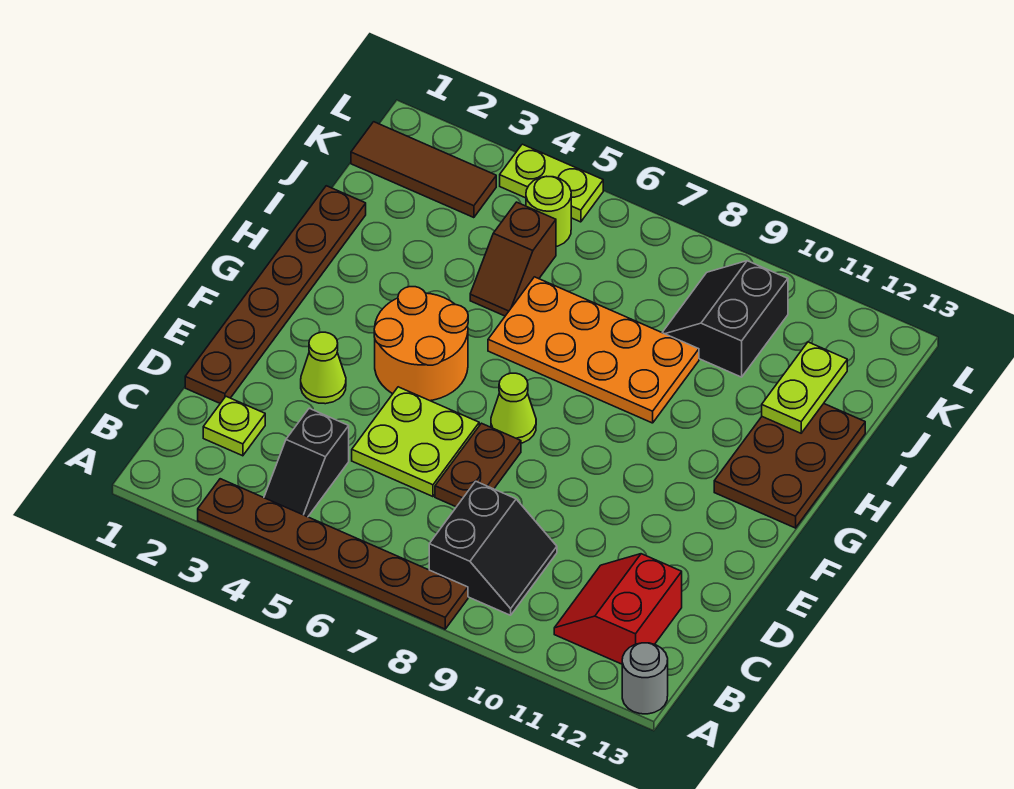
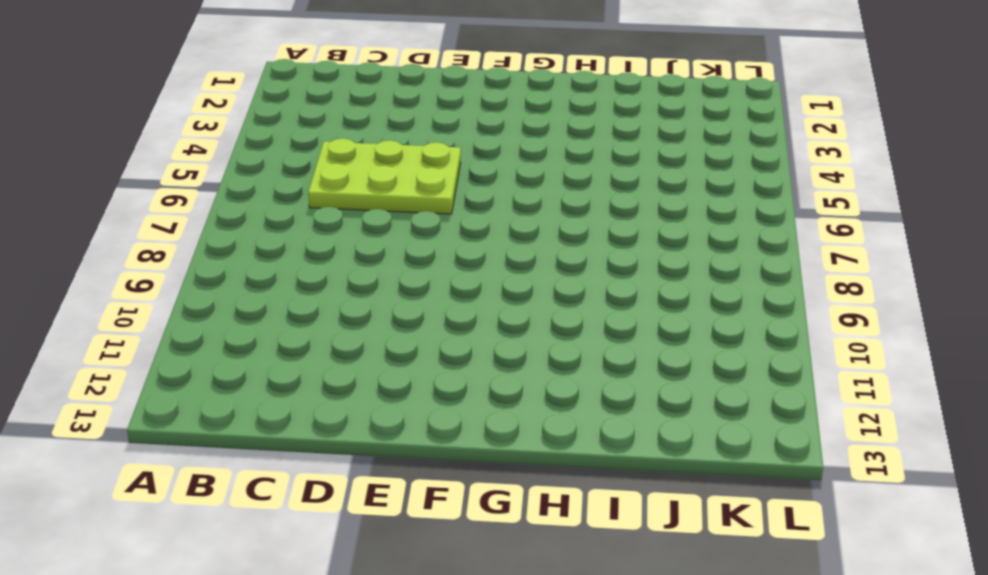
lime plate C5:E6 level 1 -> lime plate D5:E6 level 1
none -> brown plate A3:A8 level 1
none -> grey round brick A13 level 1
none -> black slope B4:C4 level 1 top C

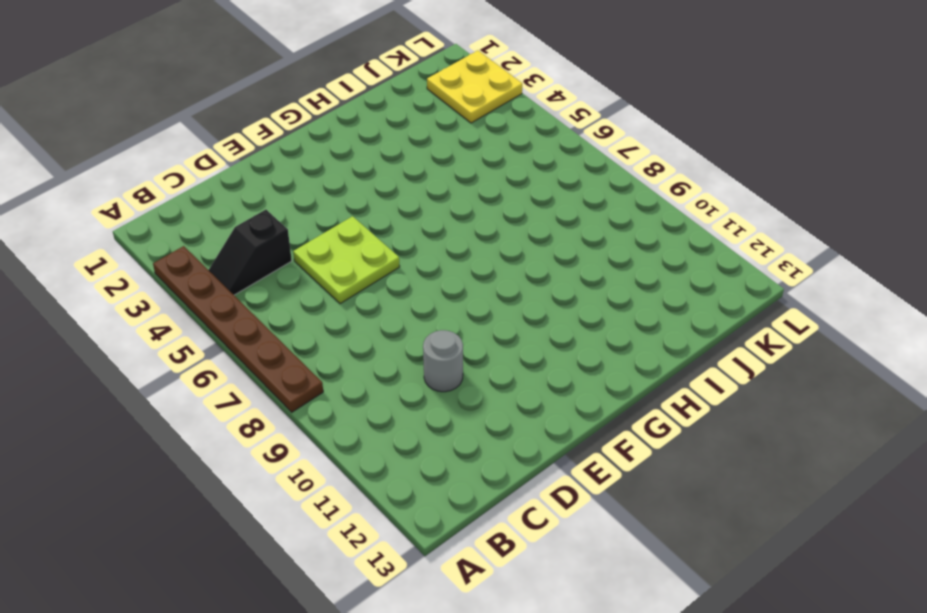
grey round brick D10 level 1 -> grey round brick A13 level 1
yellow plate K2:L3 level 1 -> brown tile K1:K3 level 1
none -> black slope B8:C9 level 1 top 8
none -> red slope B11:C12 level 1 top 12
none -> lime plate C2 level 1

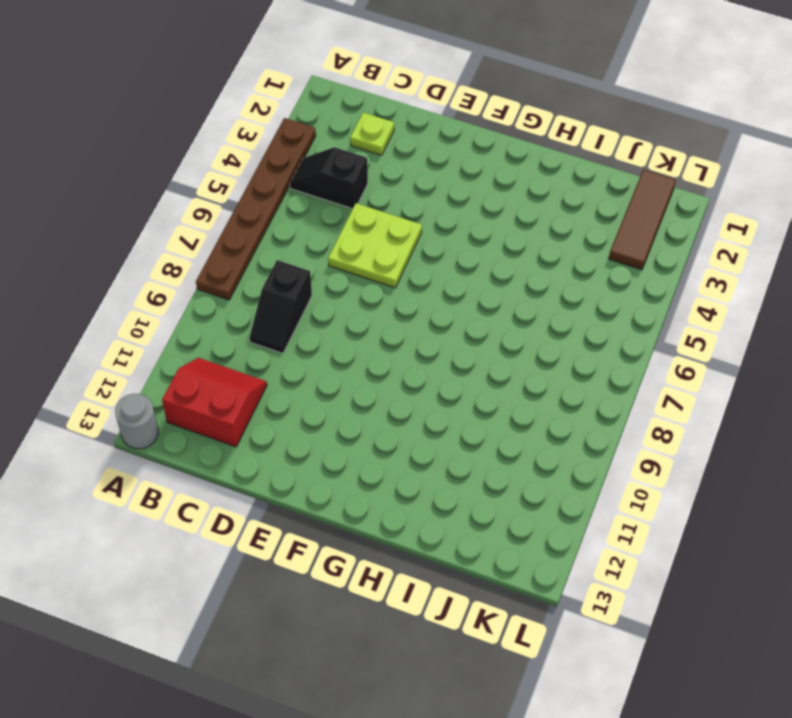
black slope C8:C9 level 1 top 8 -> black slope B8:C9 level 1 top 8
none -> brown plate D1:I1 level 1
none -> brown plate D7:E7 level 1
none -> lime cone E3 level 1

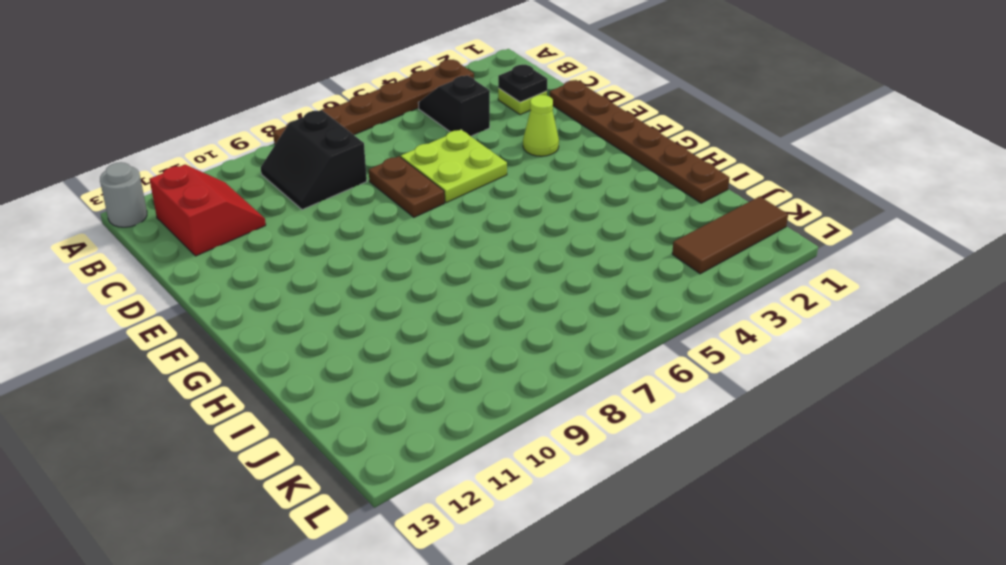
black plate C2 level 2 -> none
none -> orange round brick F4:G5 level 1
none -> lime cone F7 level 1
none -> brown plate G12:I13 level 1

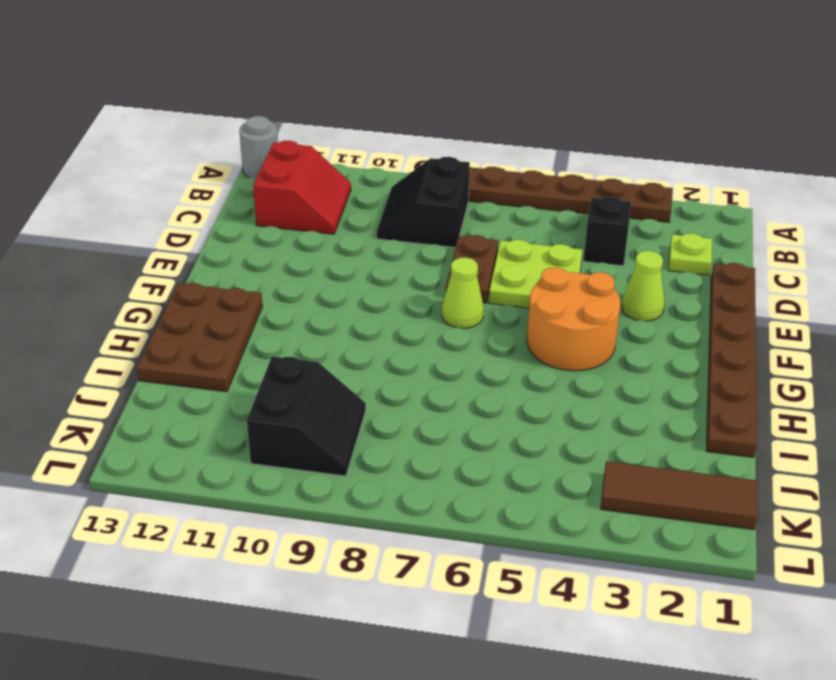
none -> orange plate H6:I9 level 1
none -> brown slope I5:J5 level 1 top J
none -> lime round brick K5 level 1

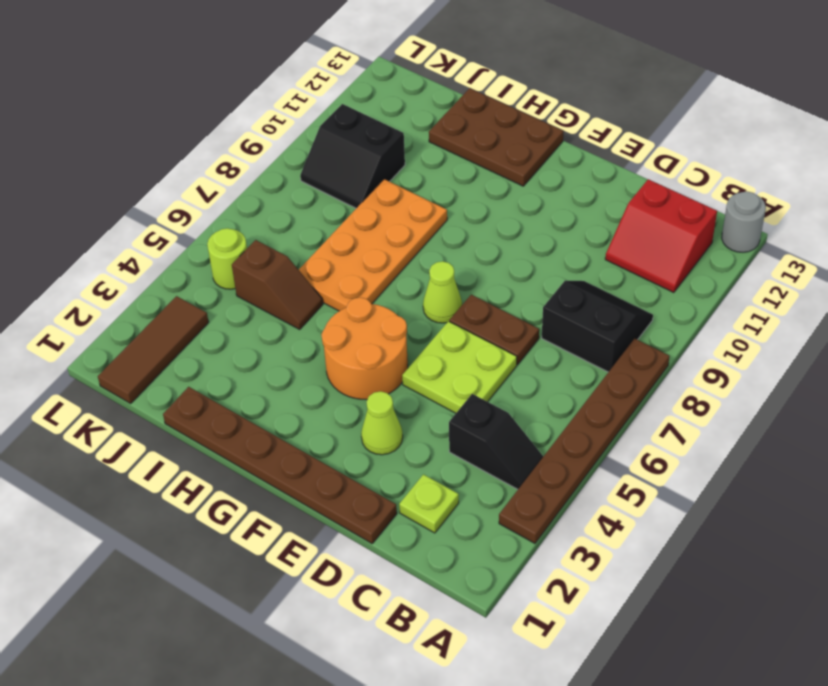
none -> lime plate L4:L5 level 1
none -> lime plate I12:J12 level 2

